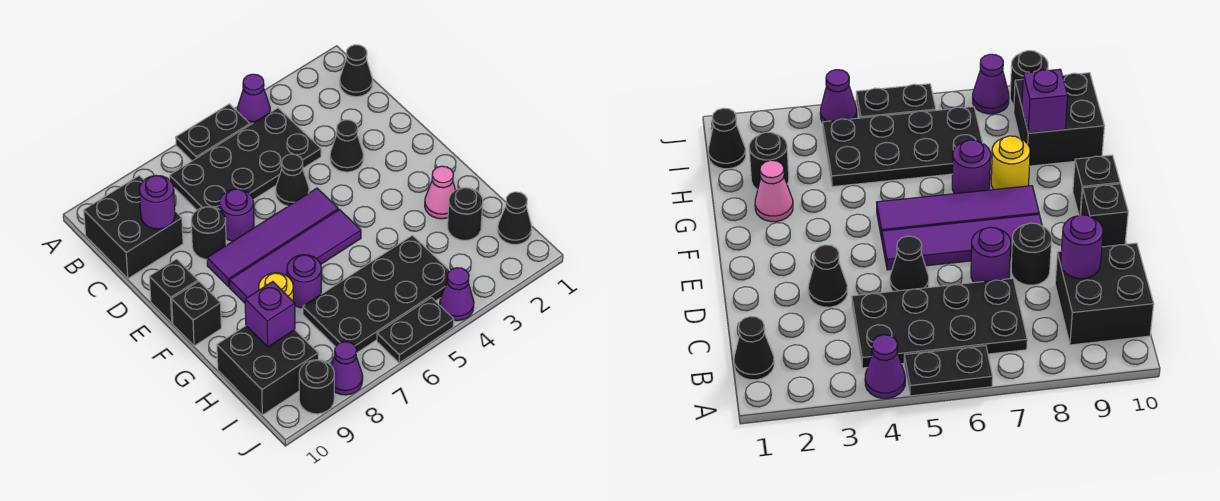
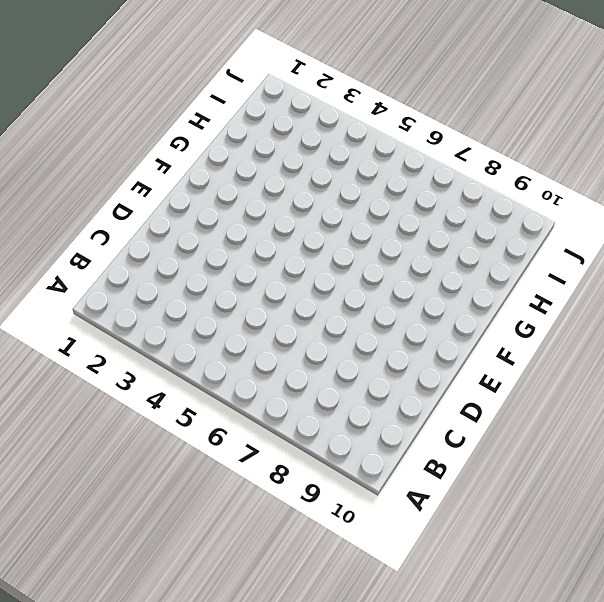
none -> purple cone A4 level 1
none -> black plate A5:A6 level 1
none -> black cone B1 level 1

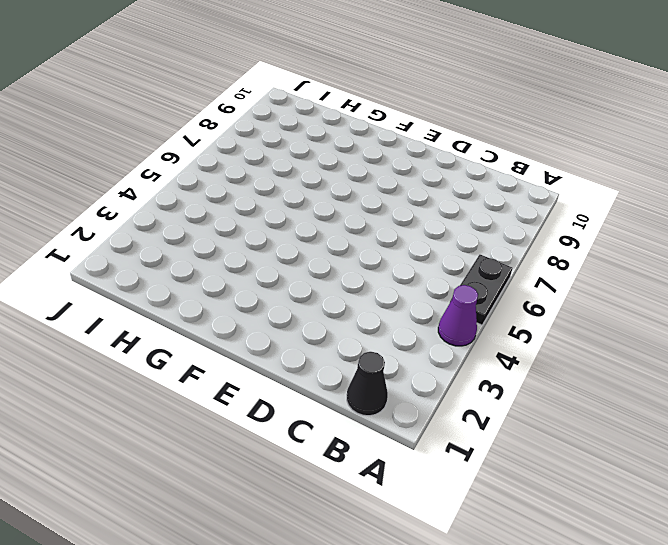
none -> black plate B4:C7 level 1
none -> black brick B9:C10 level 1
none -> black cone D3 level 1

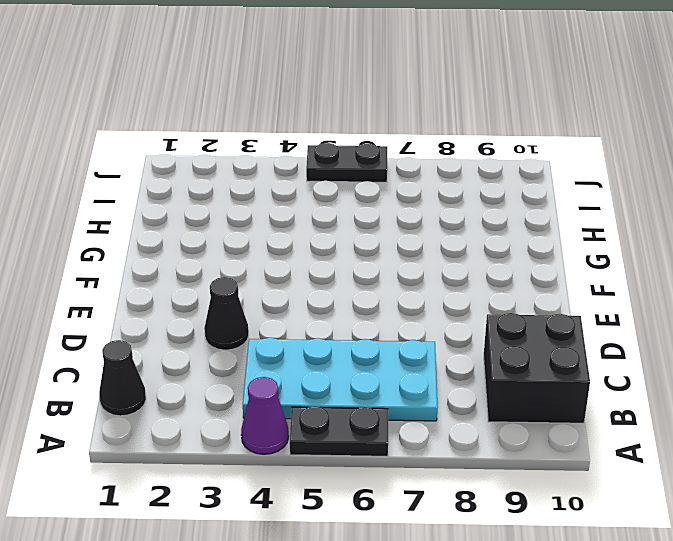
cyan plate B4:C7 level 1 -> black plate B4:C7 level 1
none -> black cone D5 level 1
none -> purple round brick D7 level 1
none -> black round brick D8 level 1

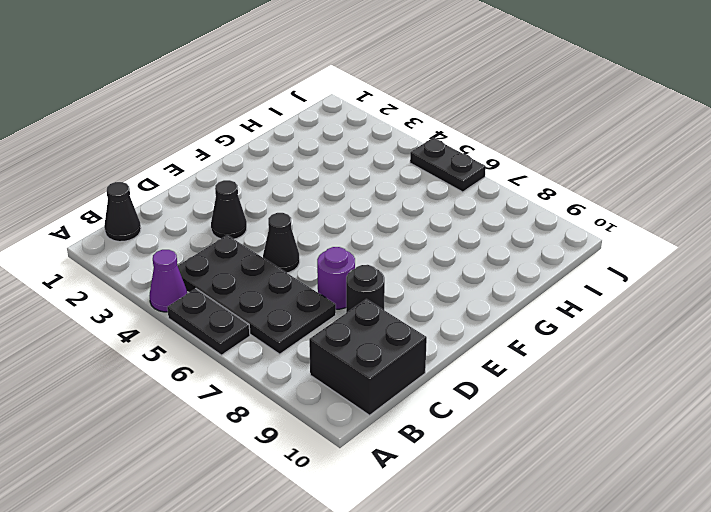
none -> purple tile E5:E8 level 1
none -> black brick E10 level 1
none -> purple tile F5:F8 level 1

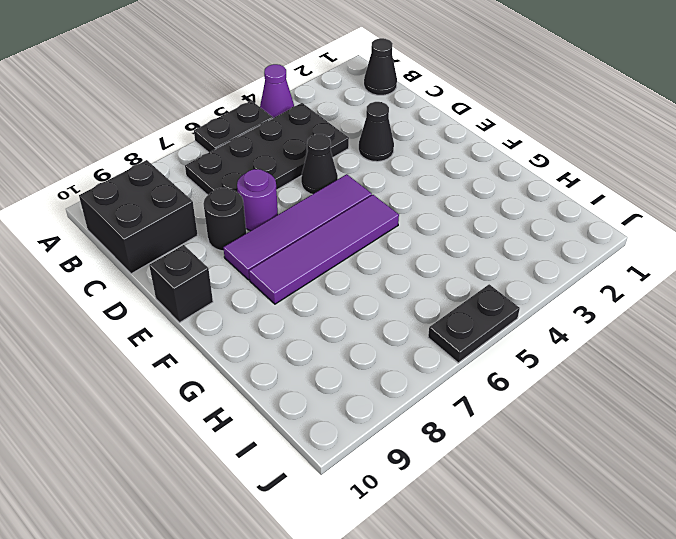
none -> black brick F10 level 1
none -> pink cone G2 level 1
none -> purple round brick G7 level 1

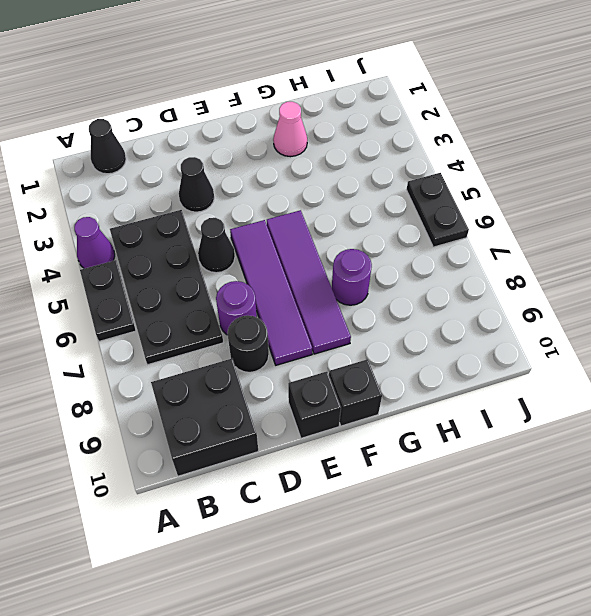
none -> yellow round brick G8 level 1
none -> black round brick H2 level 1
none -> black plate H4:I7 level 1

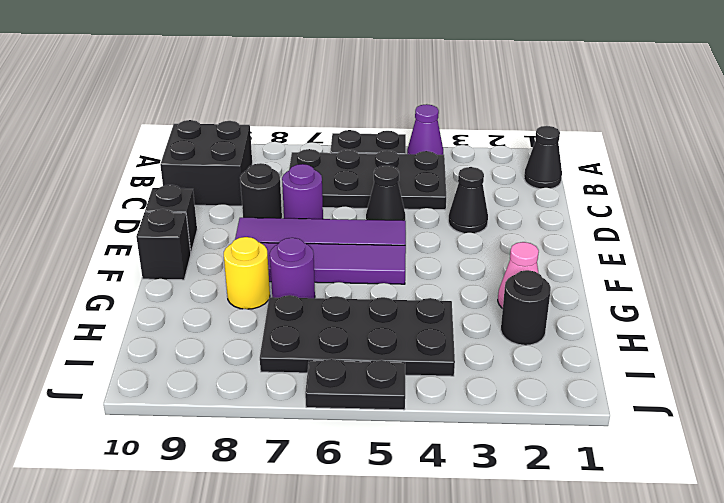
none -> black brick H9:I10 level 1
none -> black cone I1 level 1
none -> purple cone J4 level 1

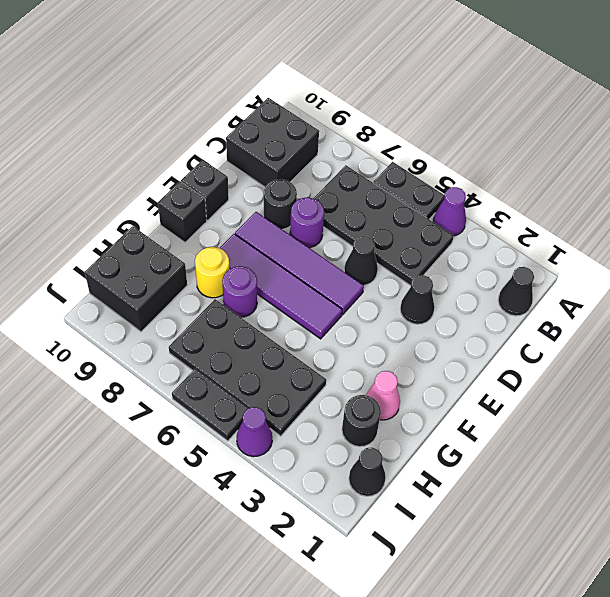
none -> purple cone J8 level 1
none -> black round brick J9 level 1
none -> purple round brick C9 level 2

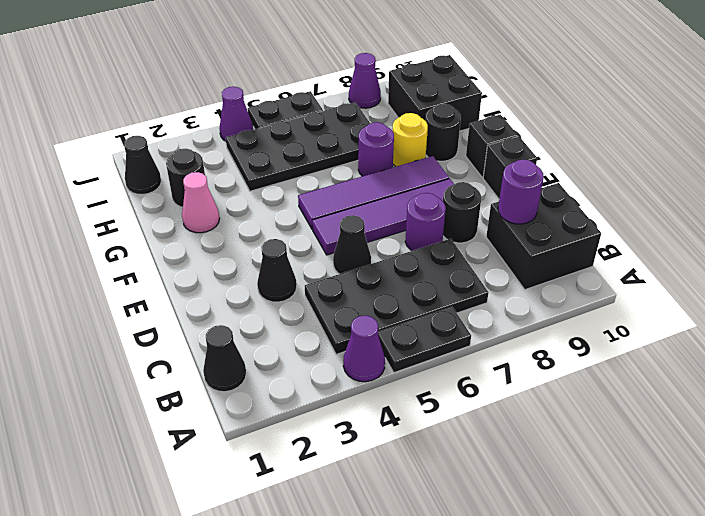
black round brick G9 level 1 -> black round brick J9 level 1
none -> purple brick H9 level 2

